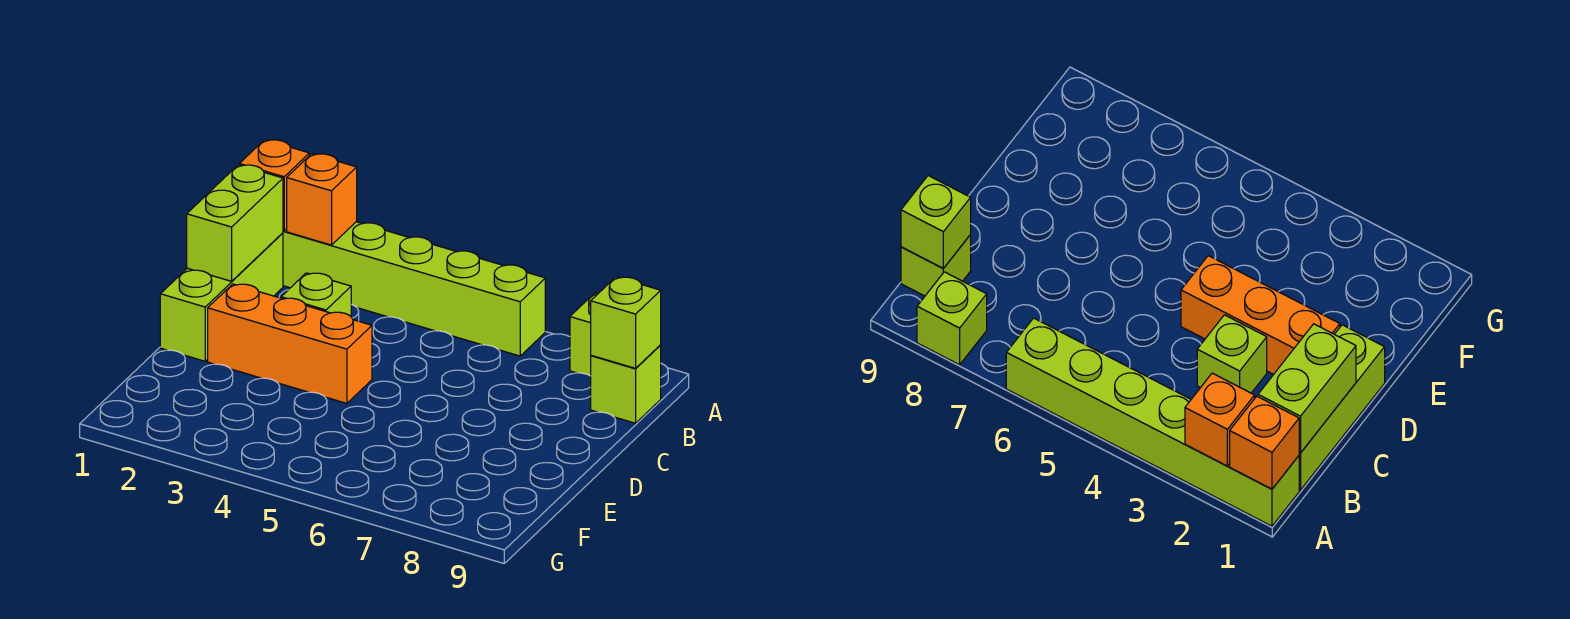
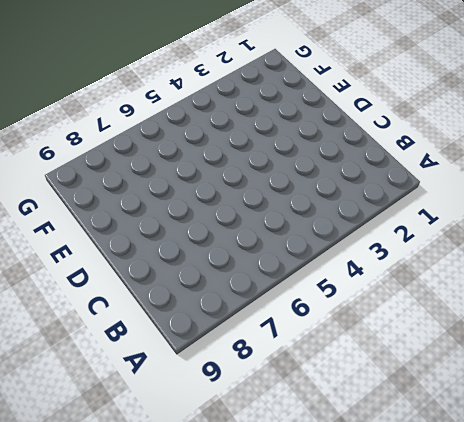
none -> lime brick A1:A6 level 1
none -> lime brick A8 level 1

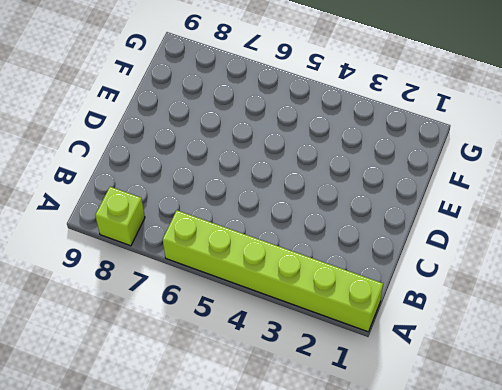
none -> lime brick B1:D1 level 1
none -> lime brick B9 level 1

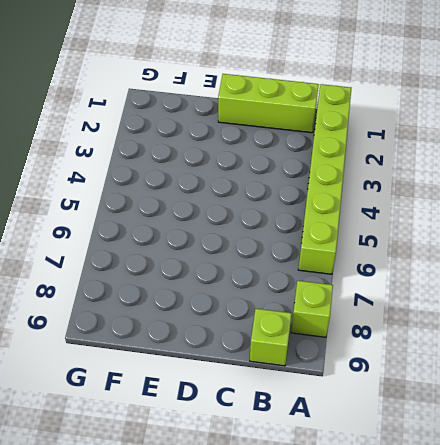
none -> lime brick C3 level 1
none -> orange brick D2:D4 level 1

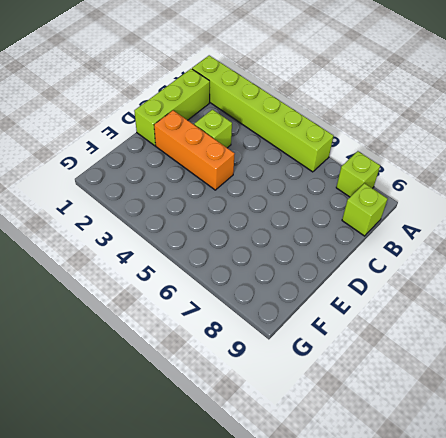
none -> orange brick A1 level 2
none -> orange brick A2 level 2

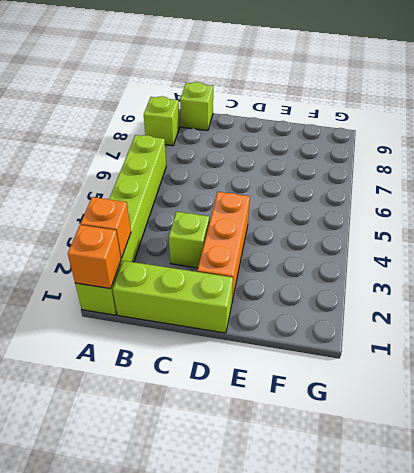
none -> lime brick B1:C1 level 2
none -> lime brick B9 level 2

